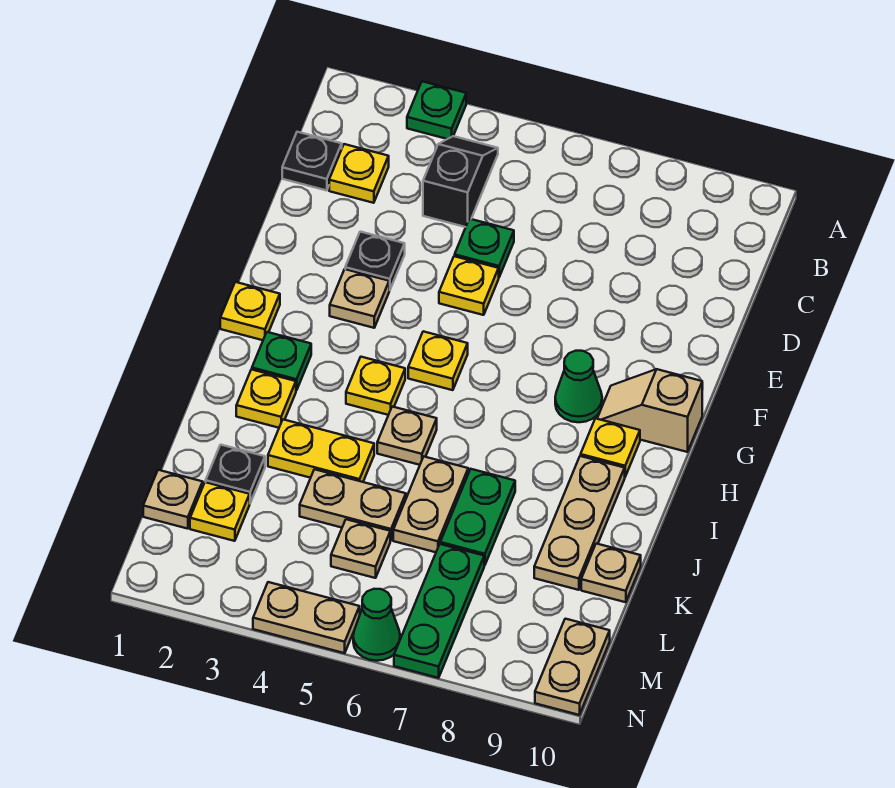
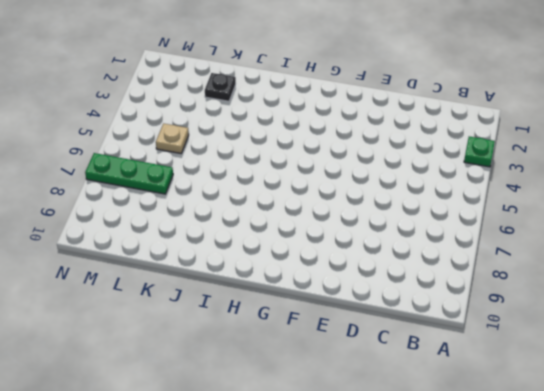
none -> black slope B4:C4 level 1 top C
none -> black plate C1 level 1
none -> yellow plate C2 level 1
none -> green plate D5 level 1

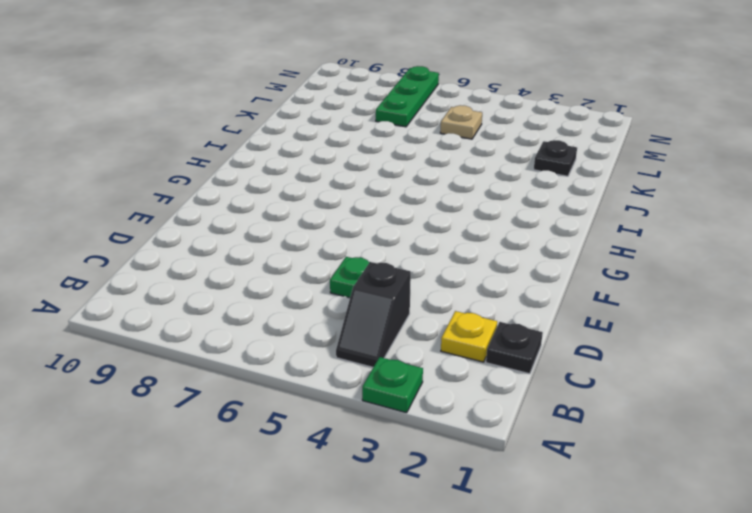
none -> black plate E3 level 1
none -> yellow plate E5 level 1
none -> tan plate F3 level 1
none -> yellow plate G1 level 1

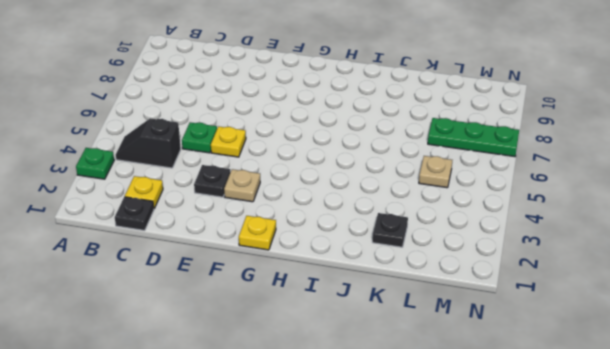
none -> yellow plate G5 level 1
none -> green cone G8 level 1
none -> tan slope G9:G10 level 1 top 10
none -> green plate H2 level 1

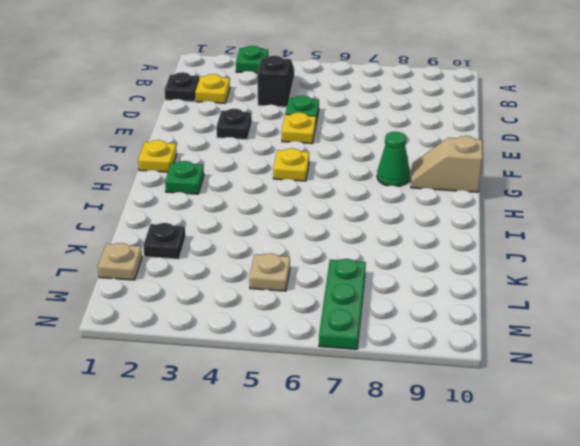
none -> tan plate F3 level 1
none -> yellow plate H4 level 1
none -> yellow plate H9 level 1
none -> yellow plate I2 level 1

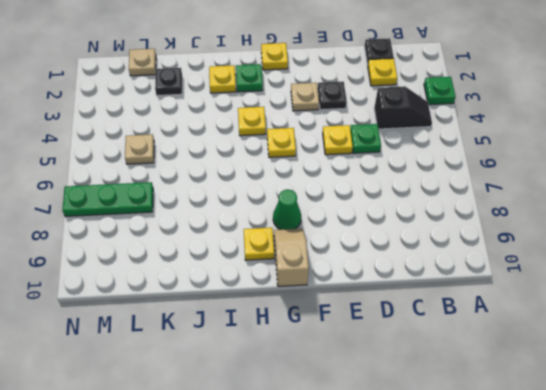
none -> tan plate I5 level 1
none -> tan plate I9:K9 level 1
none -> yellow plate J3:J4 level 1
none -> tan plate J6:K6 level 1

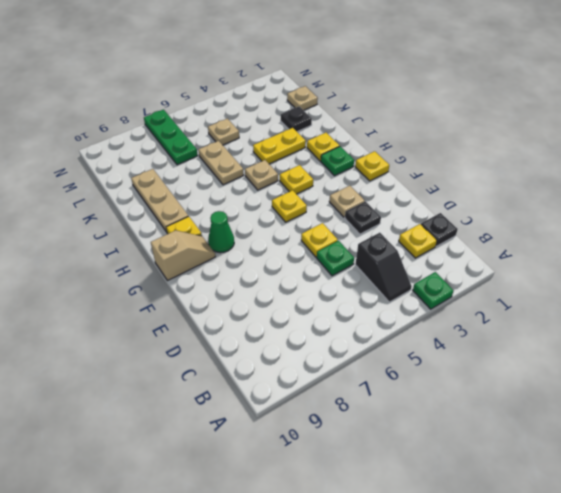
none -> green plate J7:K7 level 1
none -> tan plate K4:K5 level 1
none -> tan plate K10 level 1
none -> yellow plate L2 level 1

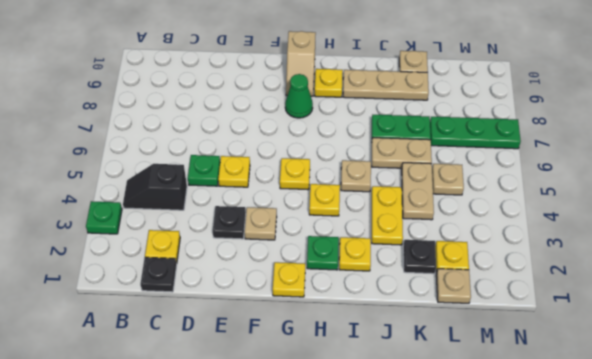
none -> tan plate M10:N10 level 1
none -> tan plate N4:N5 level 1
none -> green cone N6 level 1

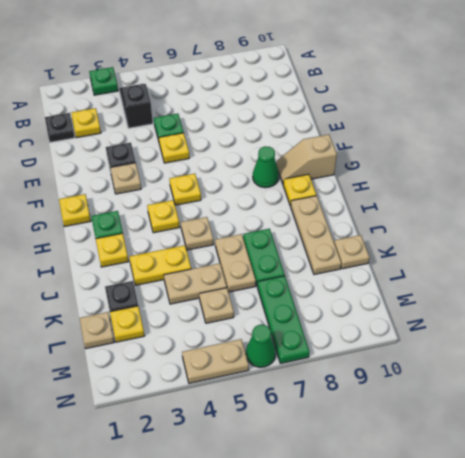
none -> tan plate M10:N10 level 1

